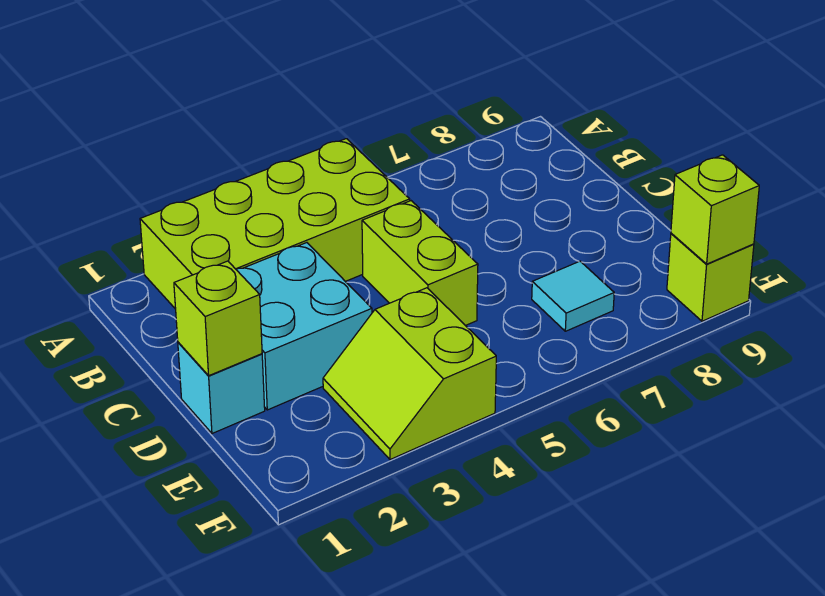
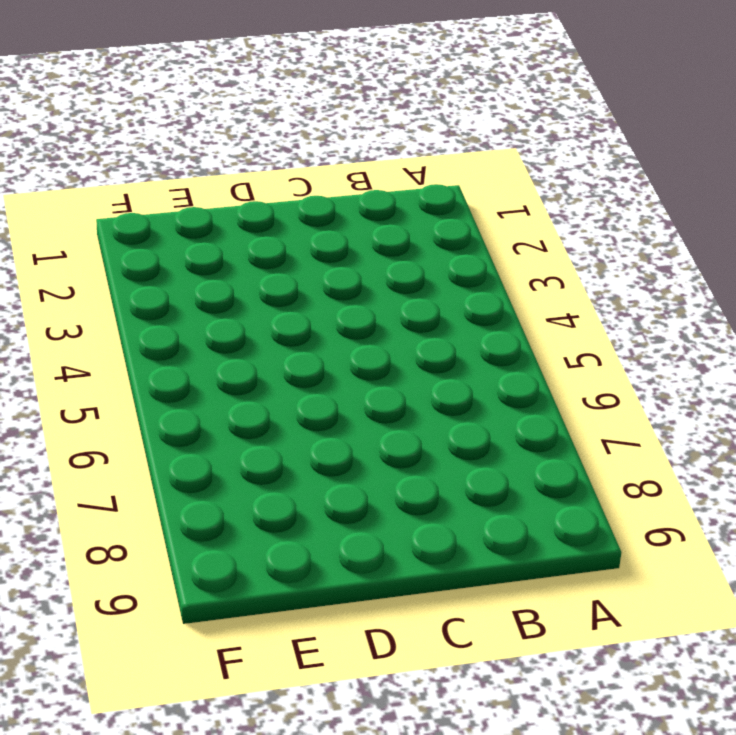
none -> lime brick A2:B5 level 1
none -> cyan brick C2:D3 level 1

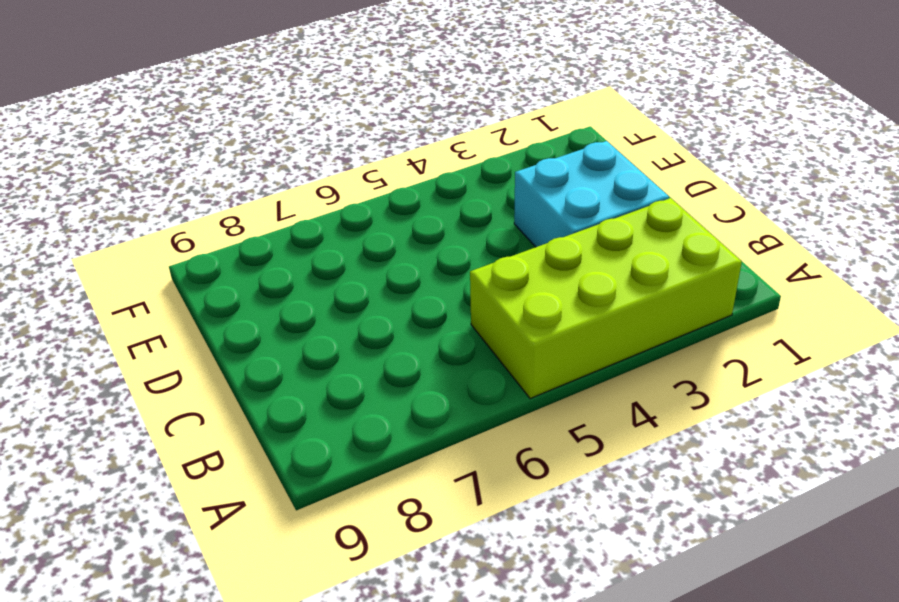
none -> lime brick C5:D5 level 1
none -> cyan brick D1 level 1

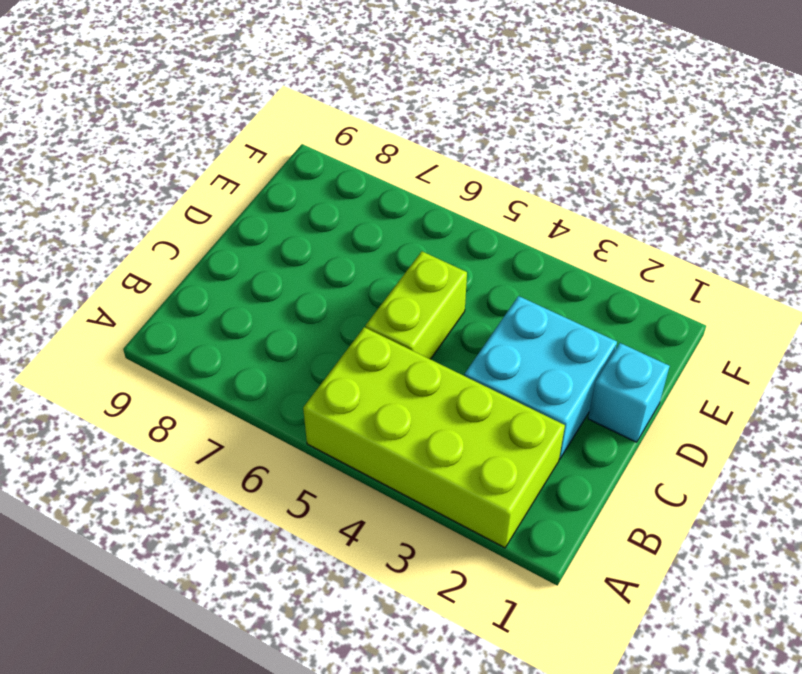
none -> lime slope E3:F4 level 1 top 4
none -> cyan tile E7 level 1

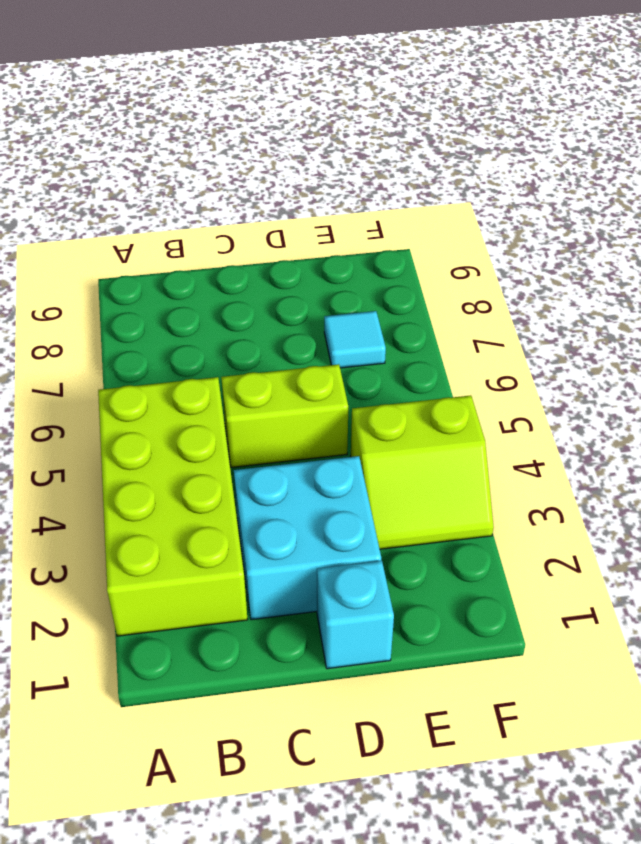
none -> lime brick F9 level 1
none -> lime brick D1 level 2

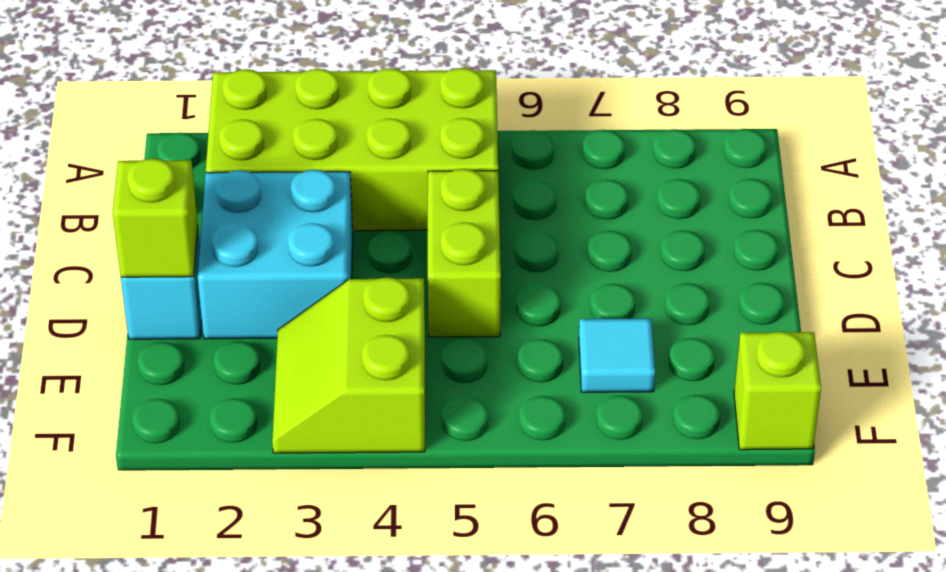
none -> lime brick F9 level 2

